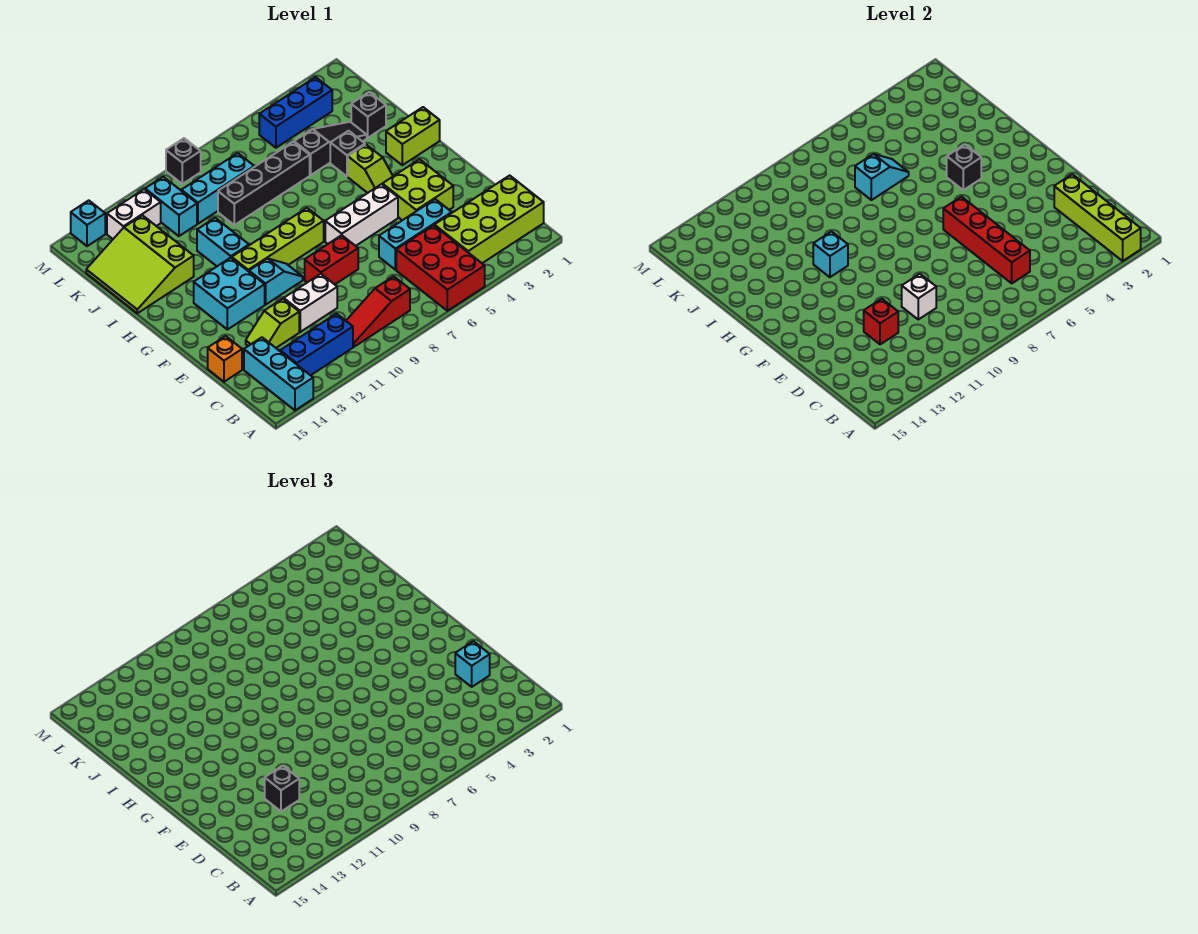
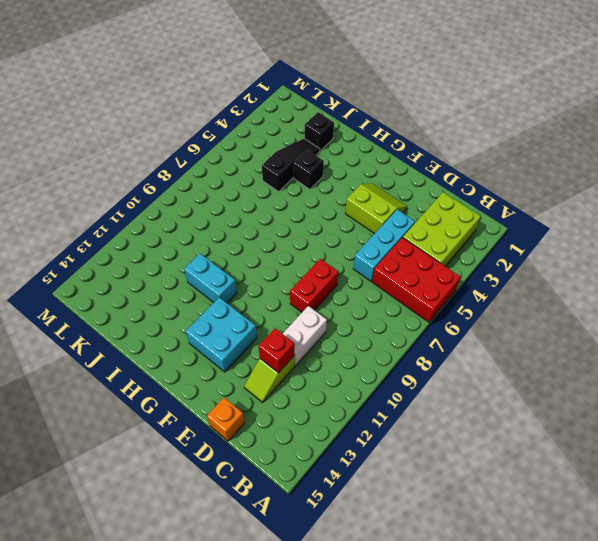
lime brick B2:C4 level 1 -> lime brick B1:C4 level 1
lime slope E3:F4 level 1 top 4 -> lime brick E3:F4 level 1
none -> cyan brick A14:C14 level 1
none -> red slope B8:B10 level 1 top 8
none -> blue brick B11:B13 level 1
none -> white brick F5:F7 level 1

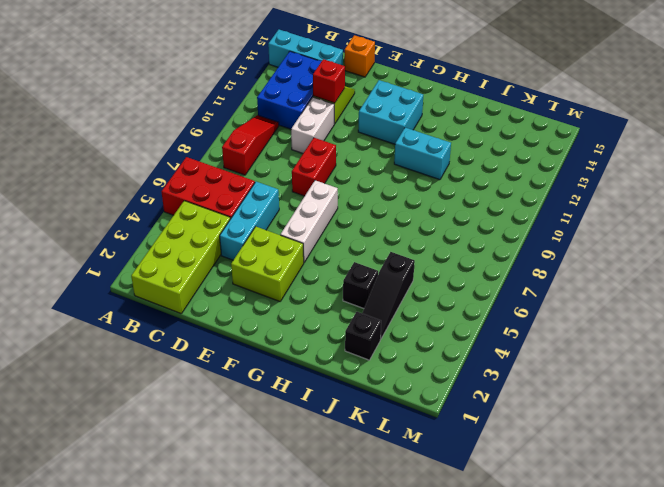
blue brick B11:C13 level 1 -> blue brick B11:B13 level 1
none -> cyan slope F10:F11 level 1 top 11
none -> lime slope G4:H4 level 1 top H
none -> lime brick G8:G11 level 1
none -> lime brick H1:H2 level 1

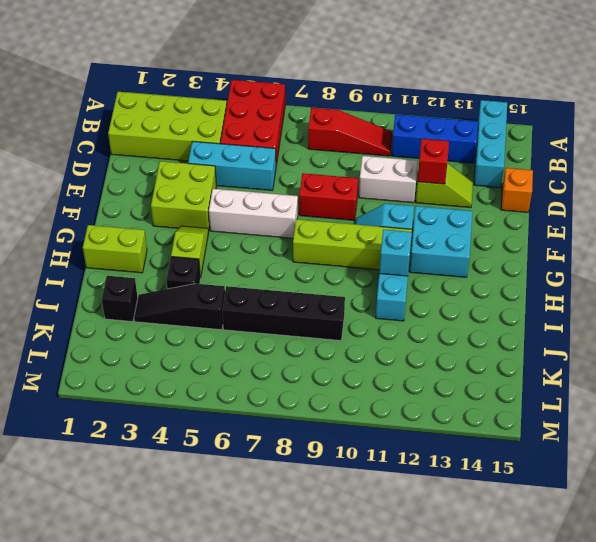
none -> lime slope I13:K15 level 1 top 13
none -> cyan brick K8:K10 level 1
none -> cyan brick K11:L11 level 1
none -> blue brick L3:L5 level 1

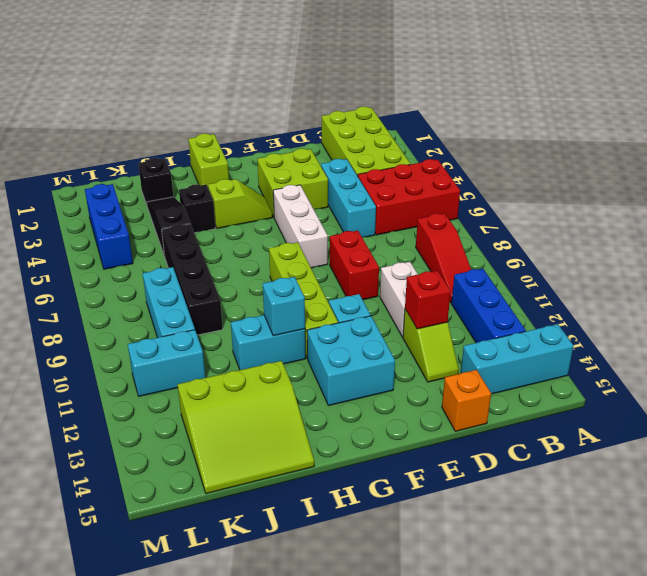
none -> white brick L12:L13 level 1
none -> black brick M9 level 1
none -> cyan brick M14 level 1
none -> lime brick A2:D2 level 2

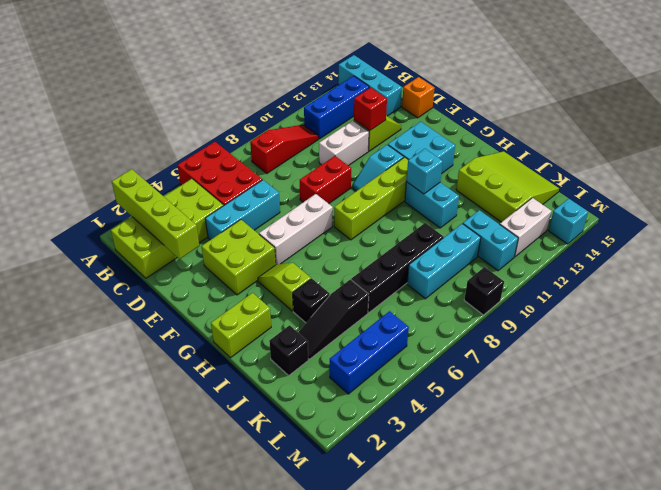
none -> red brick C6:F6 level 2
none -> white brick D10 level 2
none -> black brick H4 level 2
none -> cyan slope J6:J7 level 2 top 7

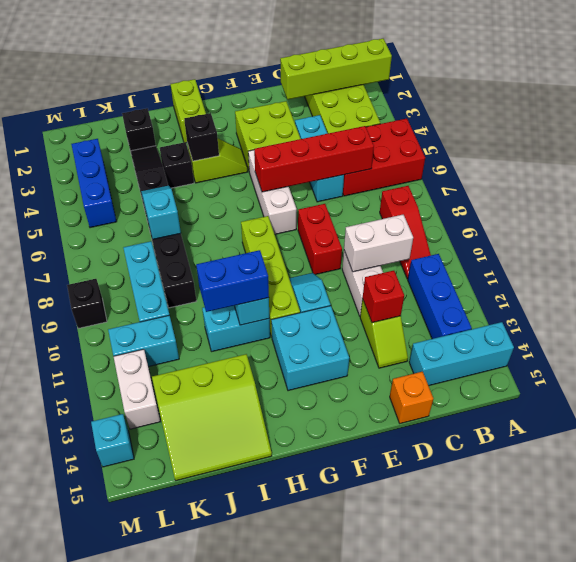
white brick C10:D10 level 2 -> white brick D10 level 2
blue brick H11:I11 level 3 -> none
none -> cyan brick D2 level 3
none -> black brick D12 level 3

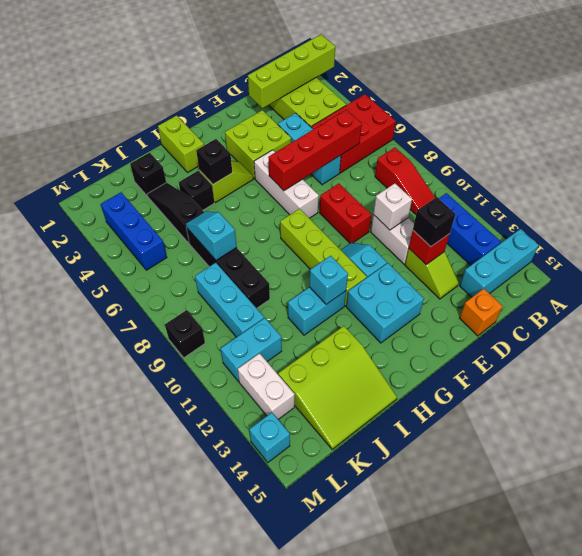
none -> cyan brick D2 level 3

